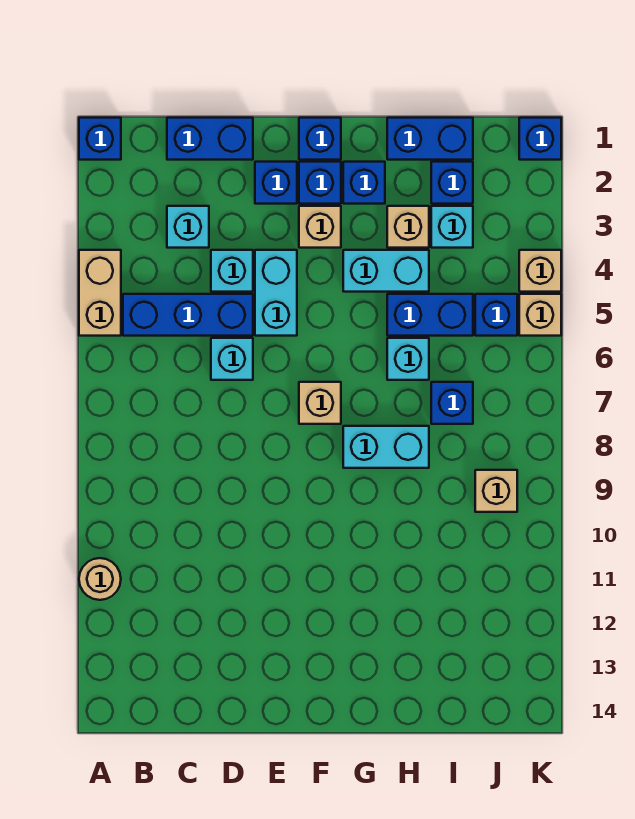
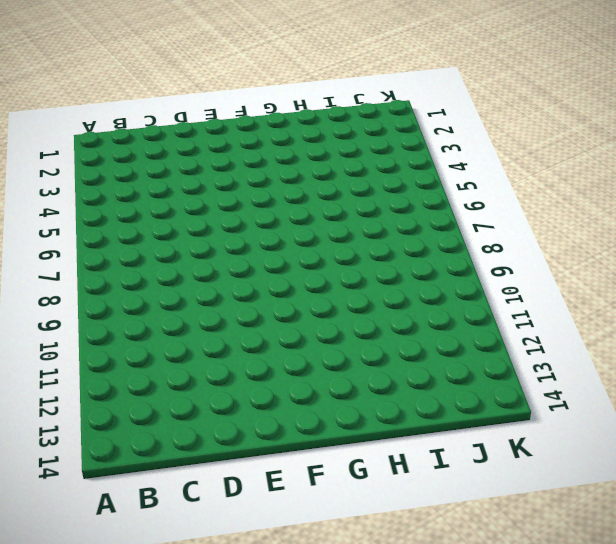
none -> blue brick A1 level 1
none -> tan brick A4:A5 level 1
none -> tan round brick A11 level 1

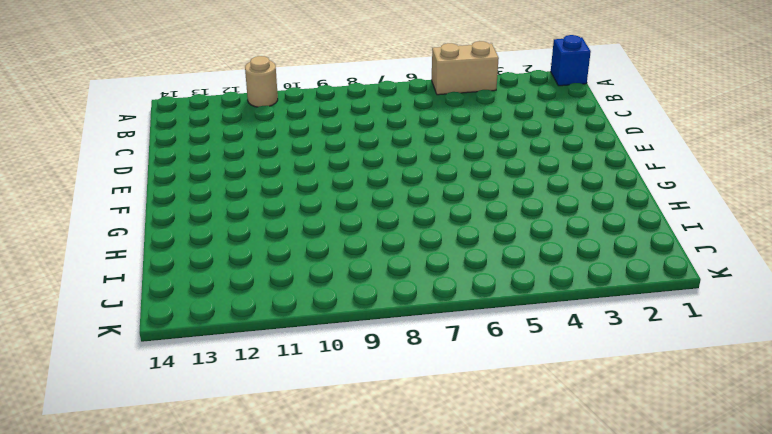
none -> blue brick B5:D5 level 1
none -> blue brick C1:D1 level 1
none -> cyan brick C3 level 1

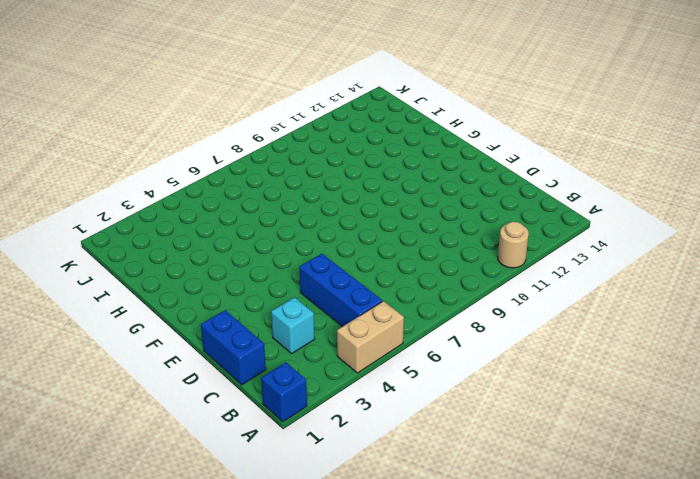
none -> cyan brick D4 level 1
none -> cyan brick D6 level 1
none -> blue brick E2 level 1

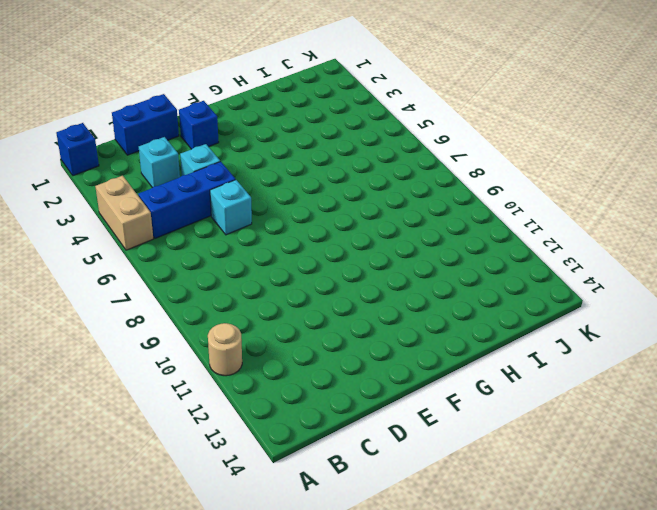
none -> cyan brick E4:E5 level 1
none -> blue brick F1 level 1
none -> blue brick F2 level 1

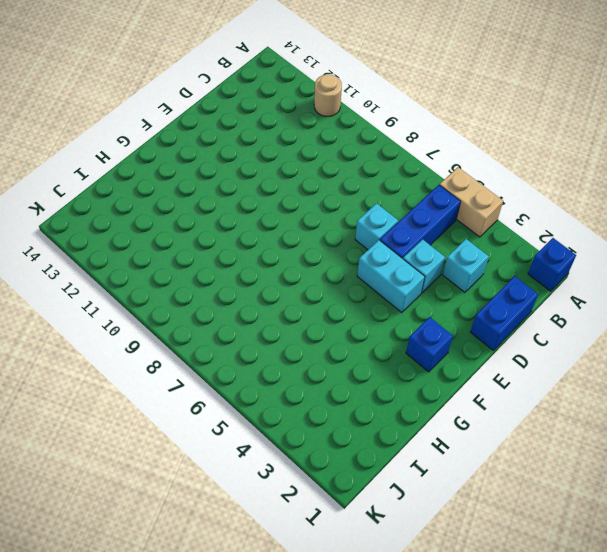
none -> blue brick E2 level 1
none -> blue brick F1 level 1
none -> tan brick F3 level 1

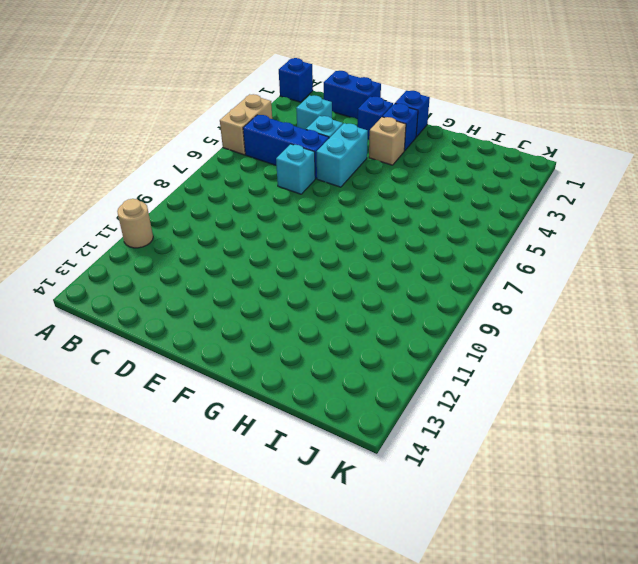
none -> tan brick F7 level 1
none -> blue brick G2 level 1
none -> cyan brick G4:H4 level 1

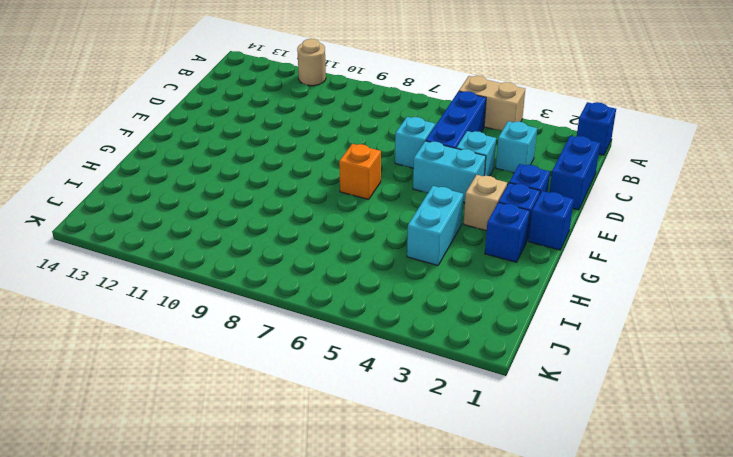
orange brick F7 level 1 -> tan brick F7 level 1
none -> cyan brick G8:H8 level 1
none -> blue brick H1:I1 level 1
none -> tan brick H3 level 1

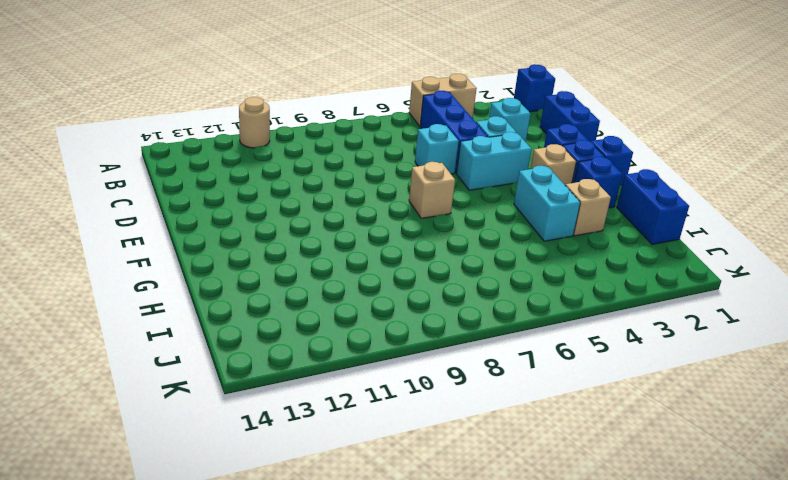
none -> cyan brick G8:H8 level 1
none -> blue brick H5:I5 level 1
none -> cyan brick H6 level 1

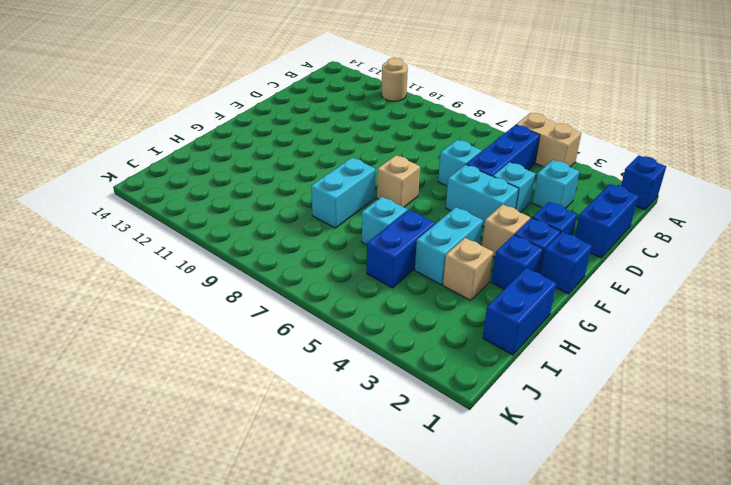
none -> blue brick I2 level 1
none -> cyan brick I3 level 1
none -> blue brick I7 level 1

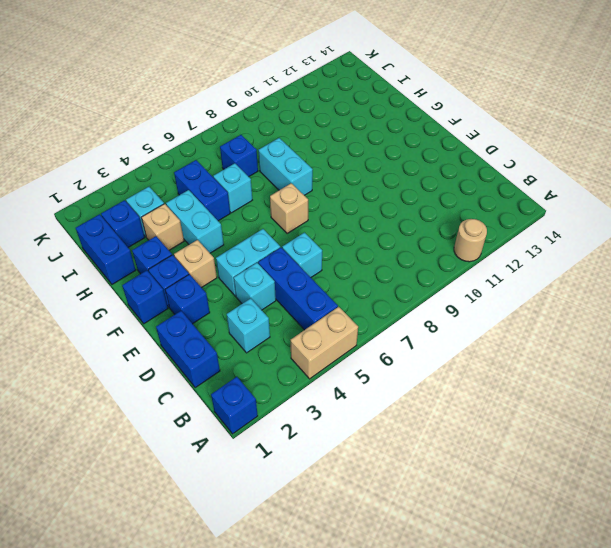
none -> blue brick J5 level 1
none -> tan brick J9 level 1
none -> blue brick K1 level 1

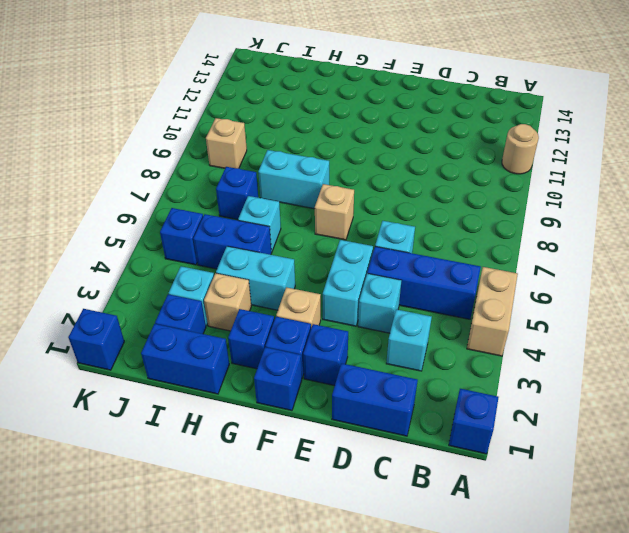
none -> tan brick K4 level 1
none -> tan brick K5 level 1

